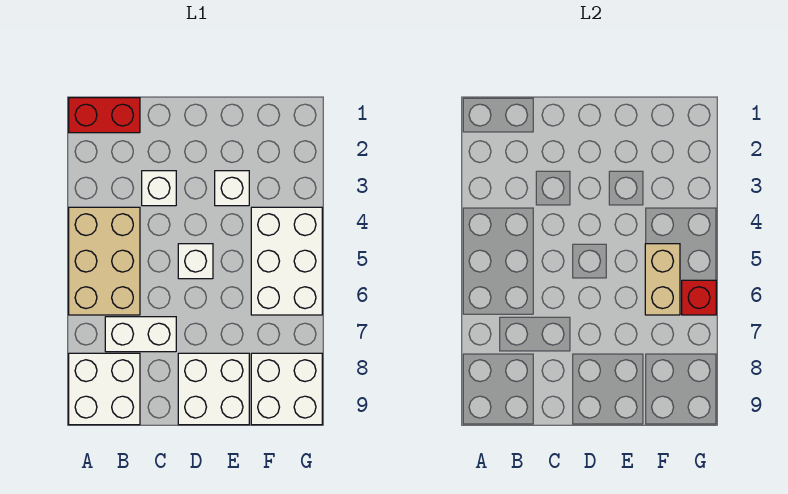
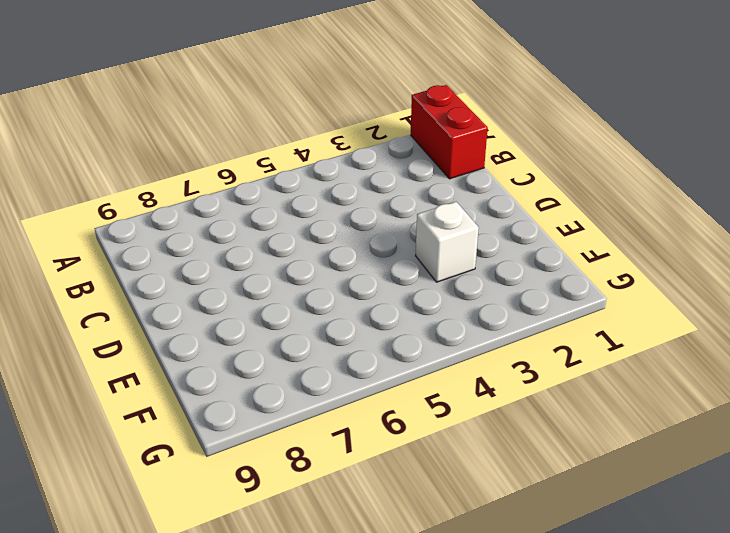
none -> tan brick A4:B6 level 1
none -> white brick A8:B9 level 1
none -> white brick B7:C7 level 1

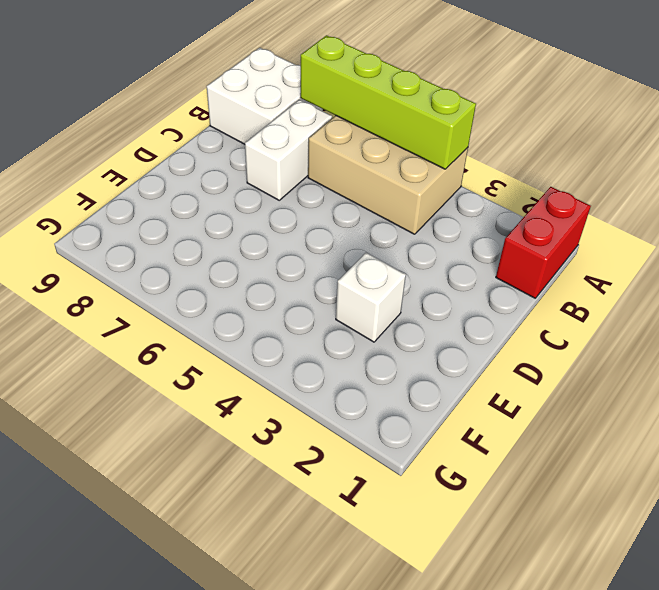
lime brick A4:A7 level 2 -> none
none -> white brick C3 level 1
none -> white brick D5 level 1
none -> white brick D8:E9 level 1

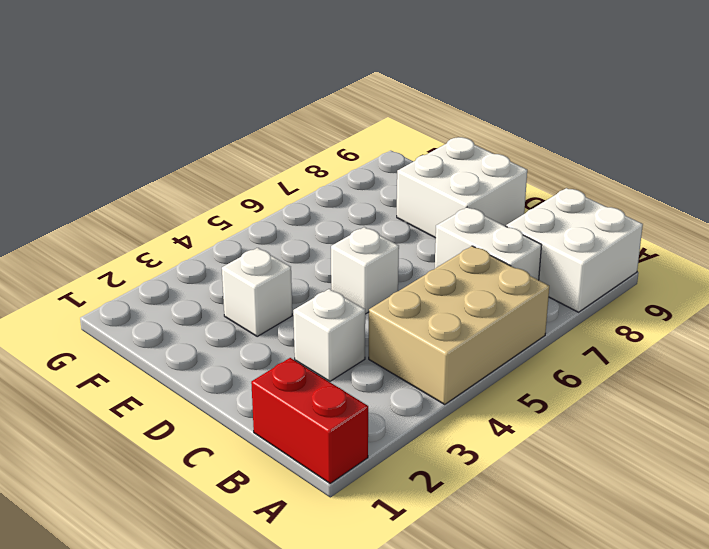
none -> white brick F4:G6 level 1
none -> white brick F8:G9 level 1
none -> tan brick F5:F6 level 2

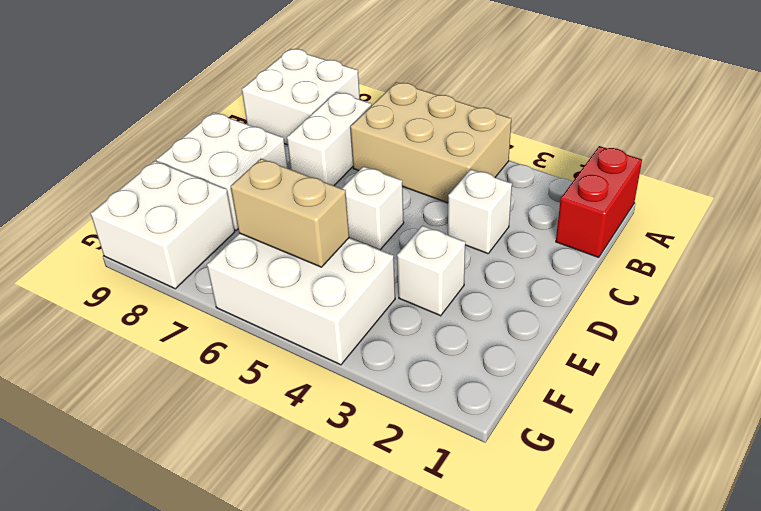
none -> red brick G6 level 2

